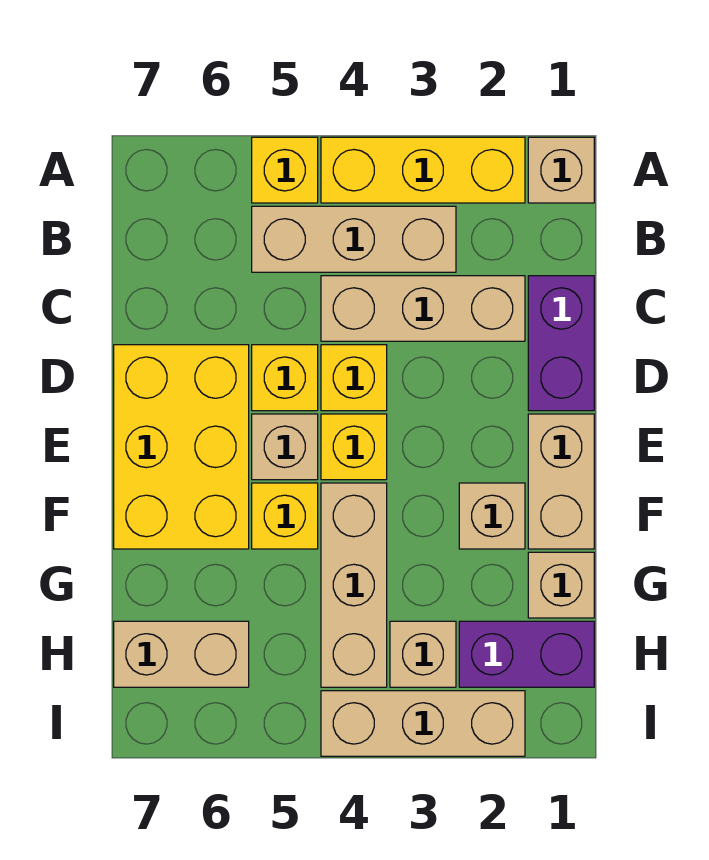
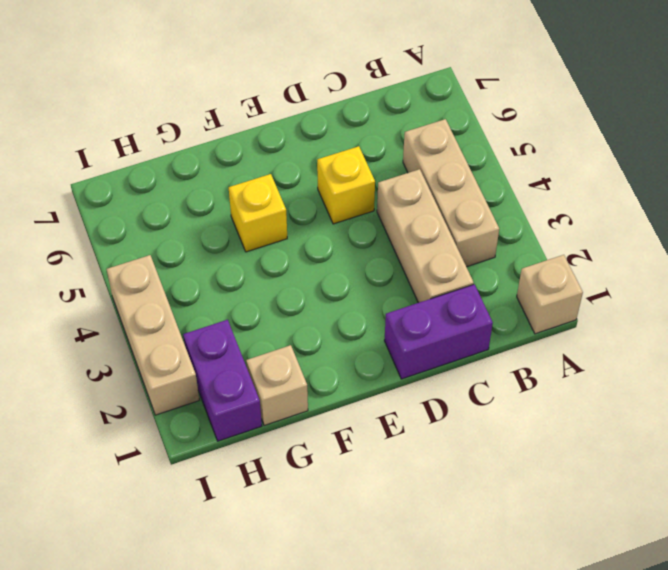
none -> yellow brick A2:A4 level 1
none -> yellow brick A5 level 1
none -> yellow brick D4 level 1

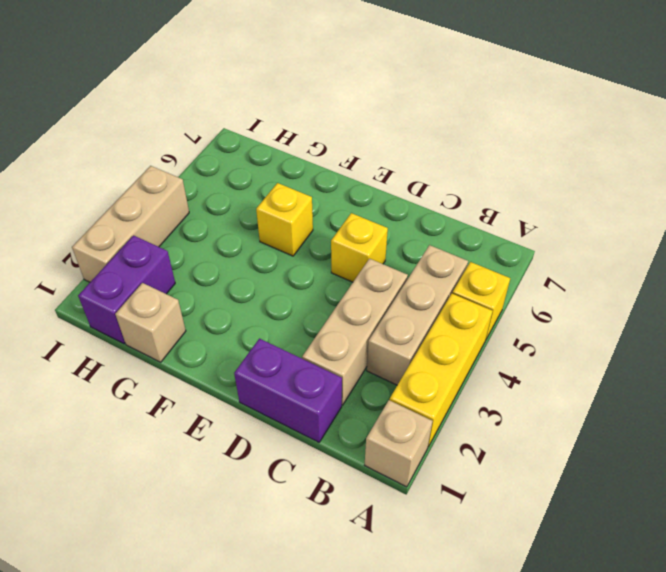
none -> yellow brick D4 level 1
none -> yellow brick D6:F7 level 1
none -> tan brick E1:F1 level 1

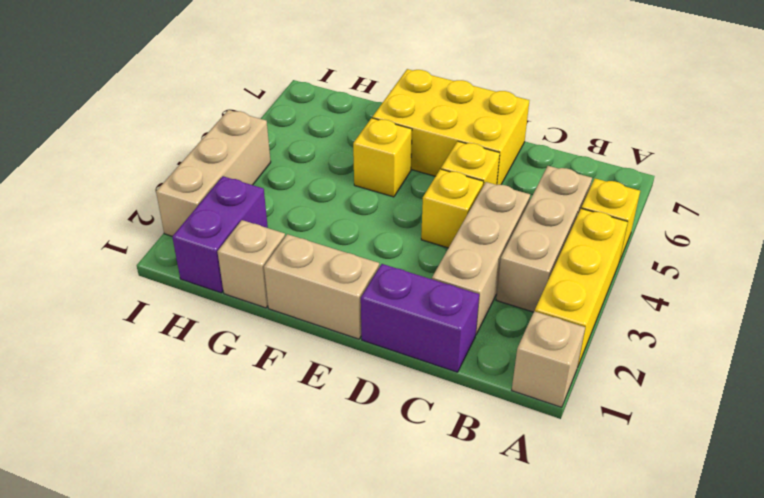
none -> yellow brick E4 level 1
none -> tan brick E5 level 1
none -> tan brick F2 level 1

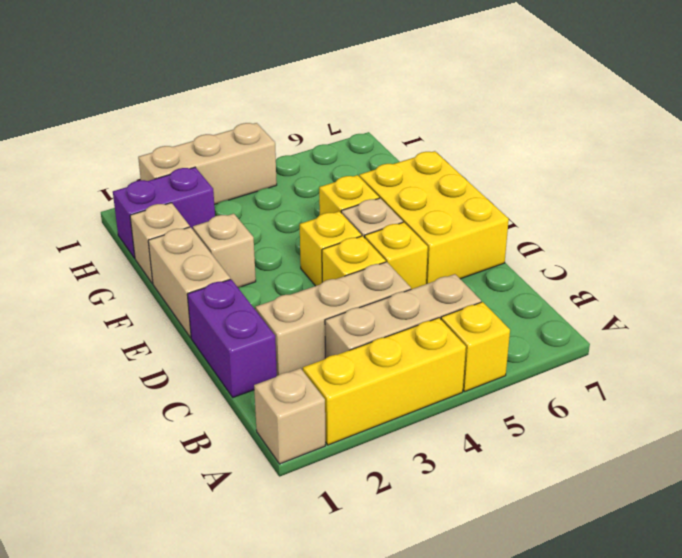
none -> tan brick F4:H4 level 1
none -> tan brick H3 level 1
none -> tan brick H6:H7 level 1

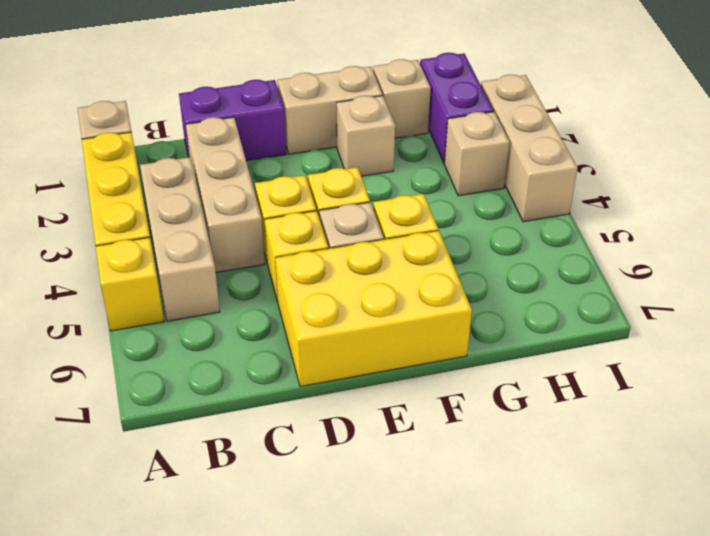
none -> tan brick F4:H4 level 1
none -> tan brick H6:H7 level 1

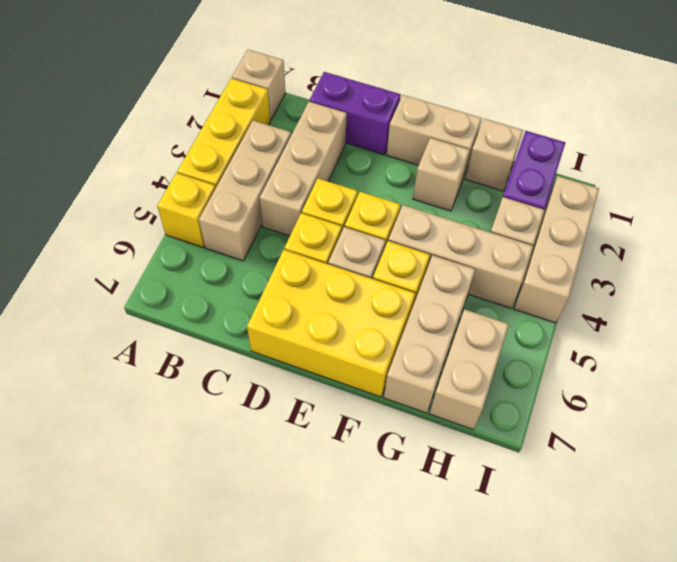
tan brick G5:G7 level 1 -> none

